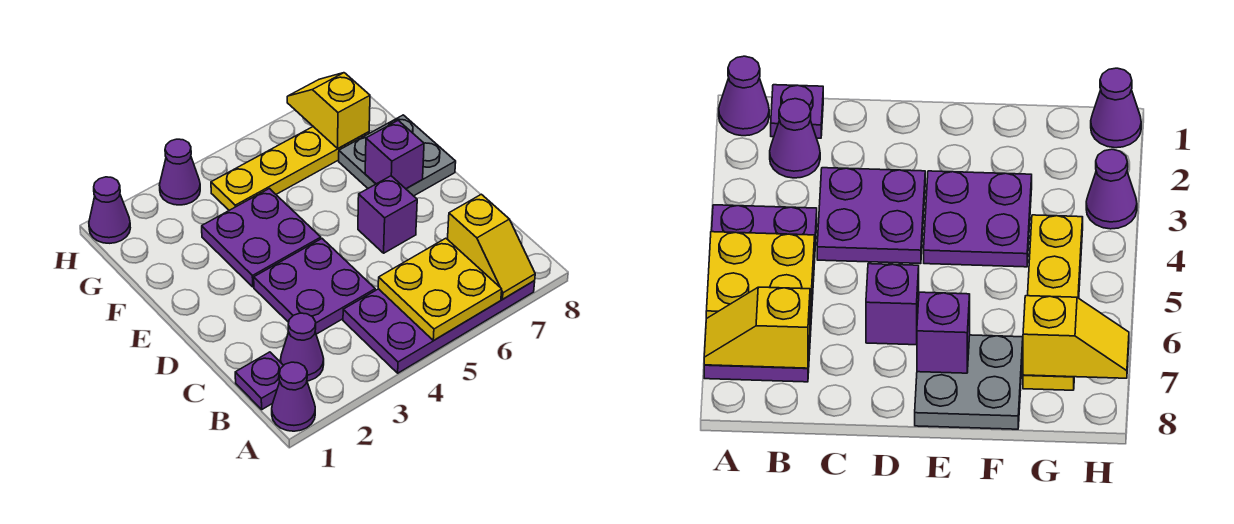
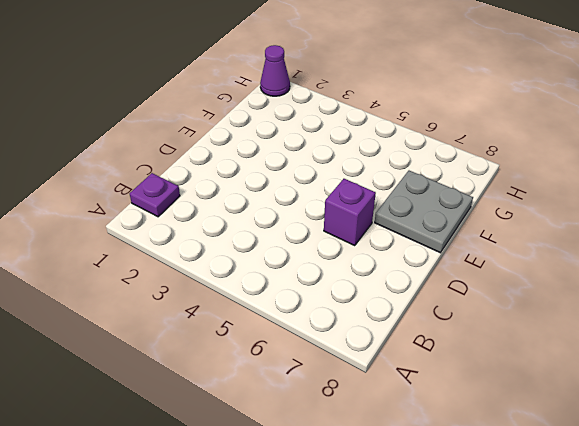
none -> purple cone A1 level 1
none -> purple plate A4:B7 level 1
none -> purple cone B2 level 1

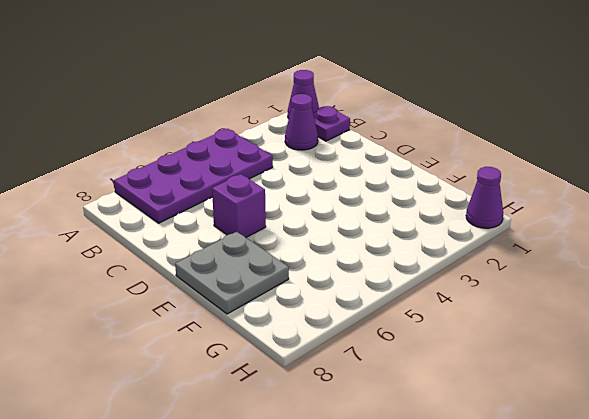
none -> purple plate C3:D4 level 1
none -> purple plate E3:F4 level 1
none -> yellow plate G4:G7 level 1

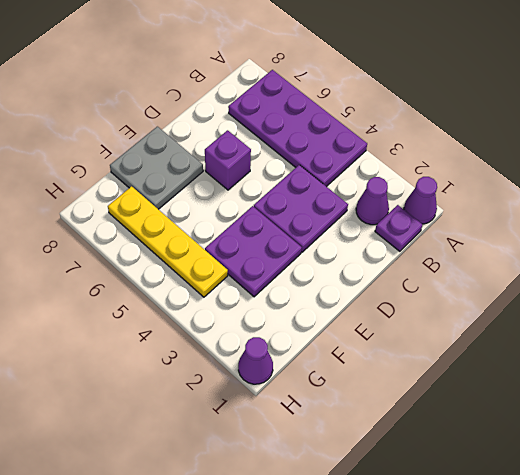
none -> purple cone H3 level 1
none -> yellow plate A5:B6 level 2
none -> yellow slope A7:B7 level 2 top B

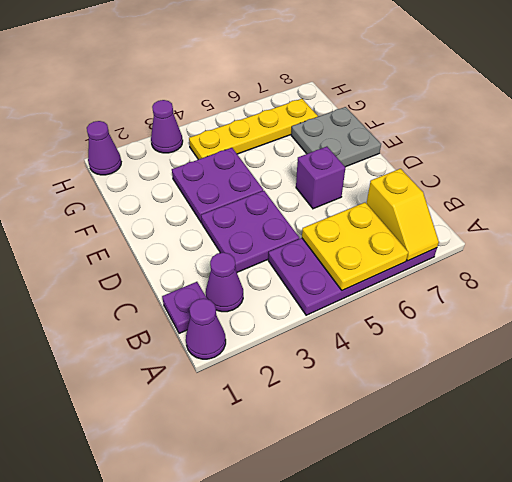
none -> purple brick E7 level 2
none -> yellow slope G7:H7 level 2 top G

